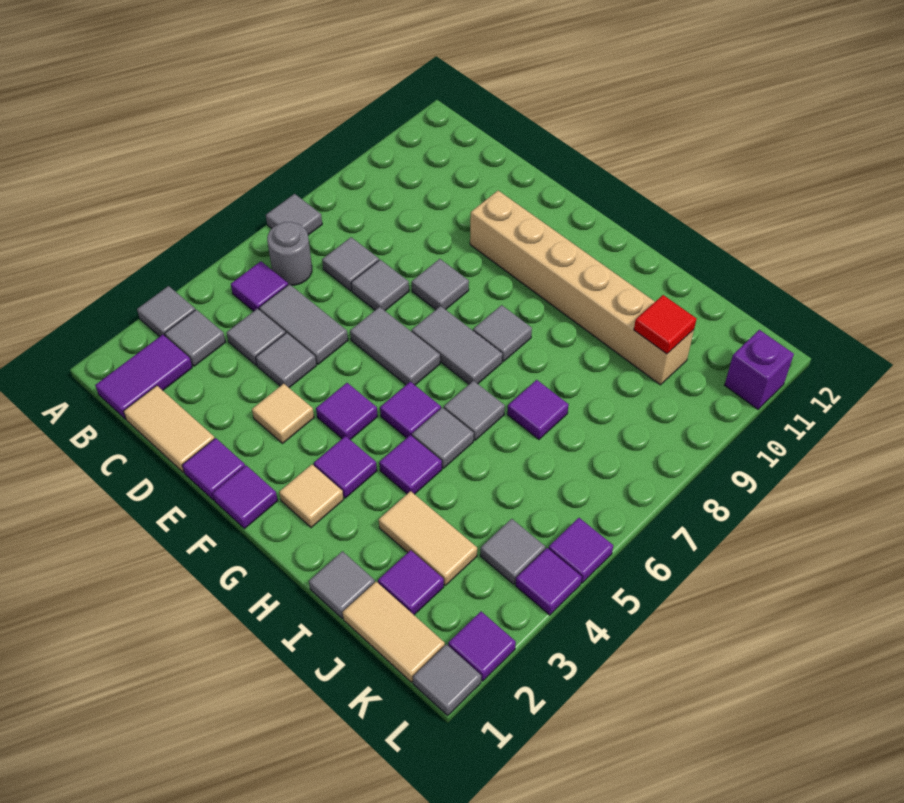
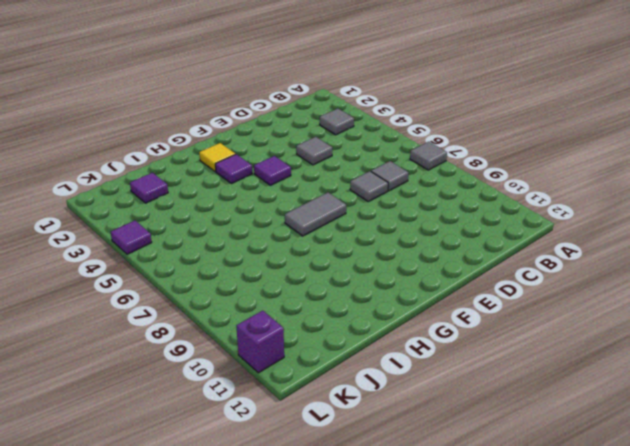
yellow tile G2 level 1 -> tan tile G2 level 1
none -> grey tile A3 level 1
none -> purple tile B1:B2 level 1
none -> purple tile B5 level 1
none -> grey round brick B6 level 1

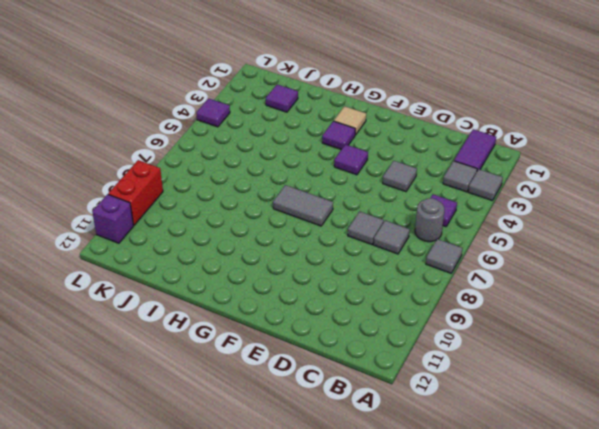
red brick L9:L10 level 1 -> none
none -> tan tile C1:D1 level 1
none -> grey tile C4 level 1
none -> grey tile C5:D5 level 1
none -> purple tile E1 level 1

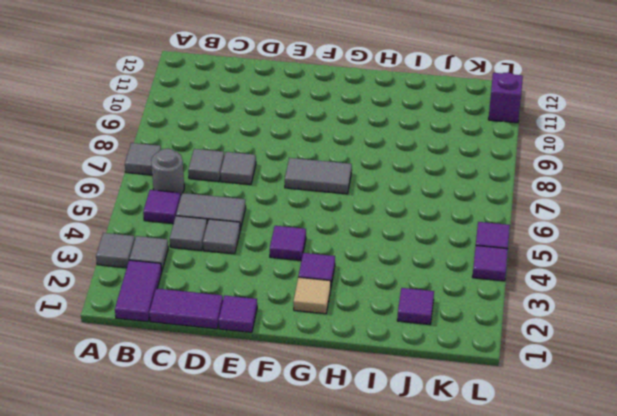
purple tile C1:D1 level 1 -> tan tile C1:D1 level 1
none -> tan tile E3 level 1
none -> grey tile E6:F6 level 1
none -> grey tile E8 level 1
none -> tan brick E10:J10 level 1

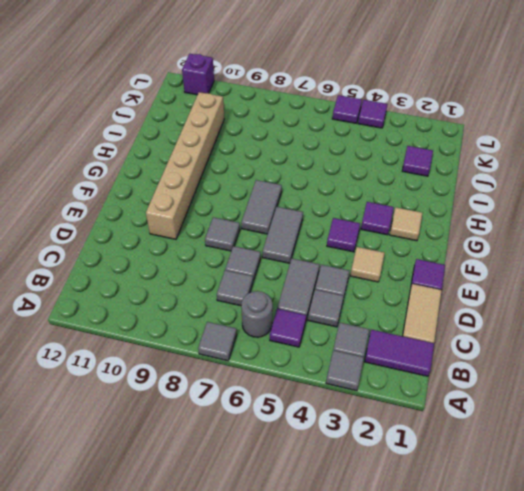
none -> purple tile F1 level 1
none -> purple tile G5 level 1
none -> grey tile G8 level 1
none -> purple tile H4 level 1

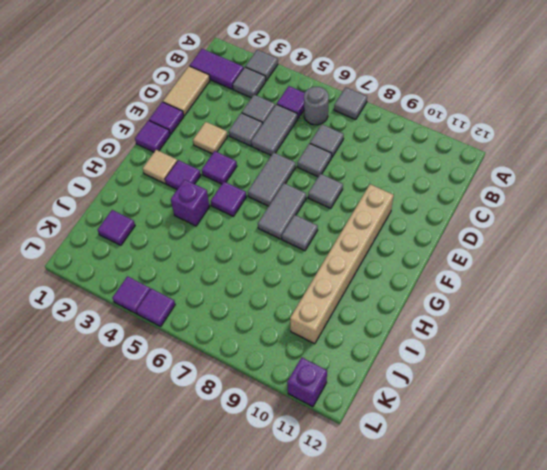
purple brick H4 level 1 -> purple tile H4 level 1
none -> grey tile H5 level 1
none -> grey tile H6 level 1
none -> grey tile I1 level 1
none -> tan tile I3:J3 level 1

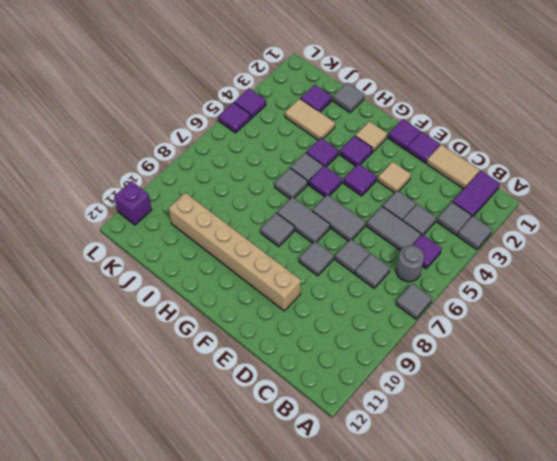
none -> purple tile I7 level 1
none -> tan tile J1:K1 level 1
none -> grey tile K4 level 1
none -> grey tile L1 level 1

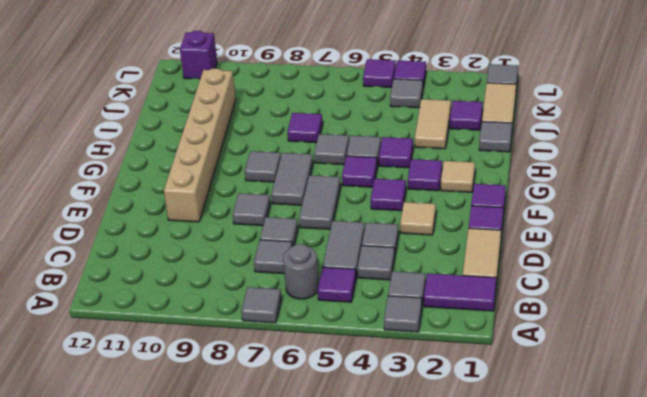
none -> purple tile L2 level 1
none -> red tile J10 level 2

